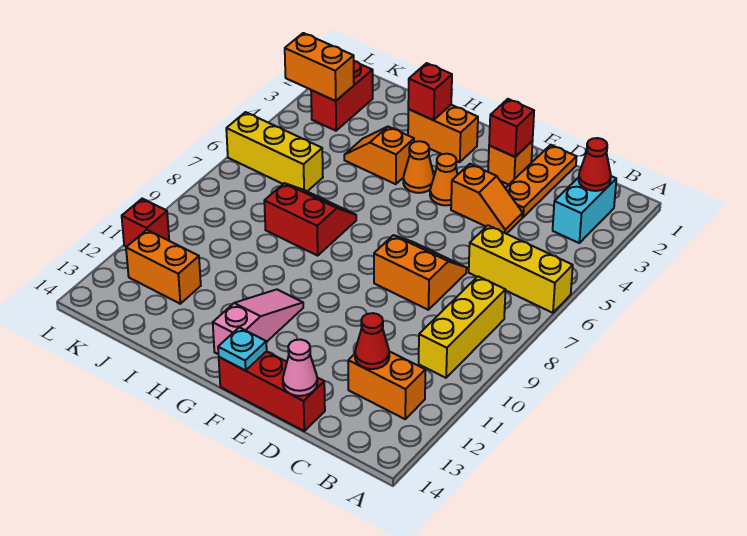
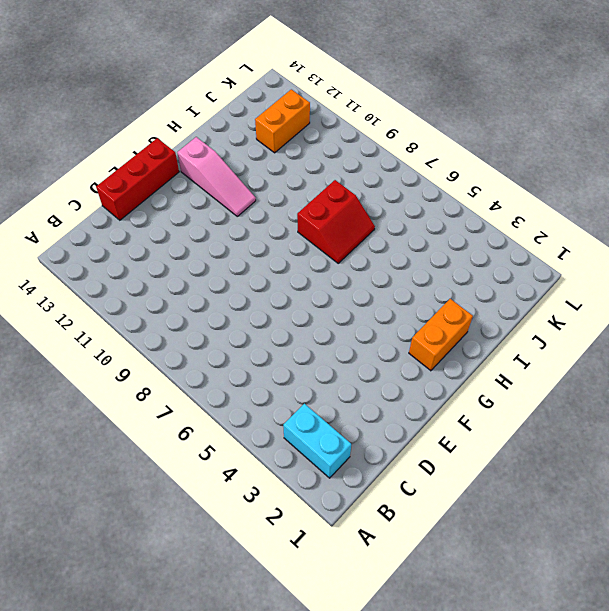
none -> yellow brick A6:C6 level 1
none -> yellow brick B8:B10 level 1
none -> orange brick B12:C12 level 1

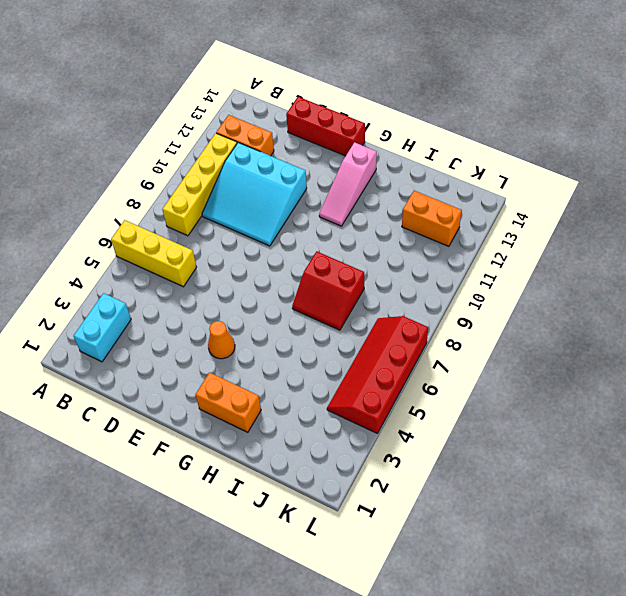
yellow brick B8:B11 level 1 -> yellow brick B8:B10 level 1
cyan slope C9:E11 level 1 top 11 -> none
red slope K4:L7 level 1 top L -> yellow brick J6:L6 level 1
none -> orange plate D1:D3 level 1
none -> orange slope D4:E4 level 1 top E
none -> orange slope D7:E8 level 1 top 8

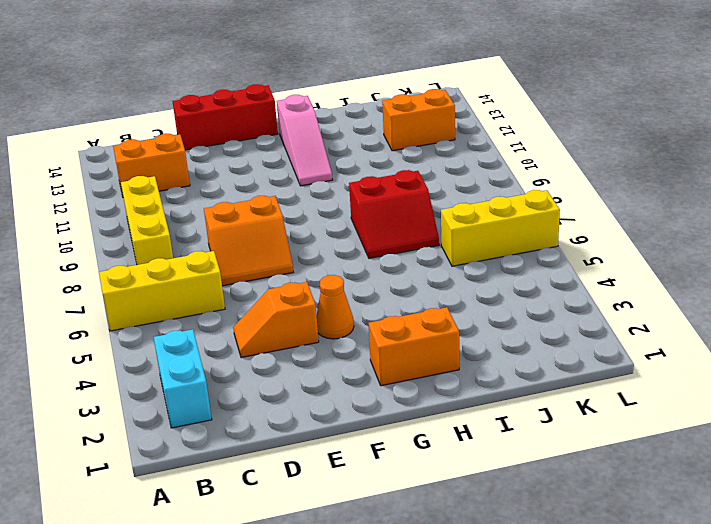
none -> orange plate D1:D3 level 1
none -> orange brick E2 level 1
none -> orange cone G4 level 1

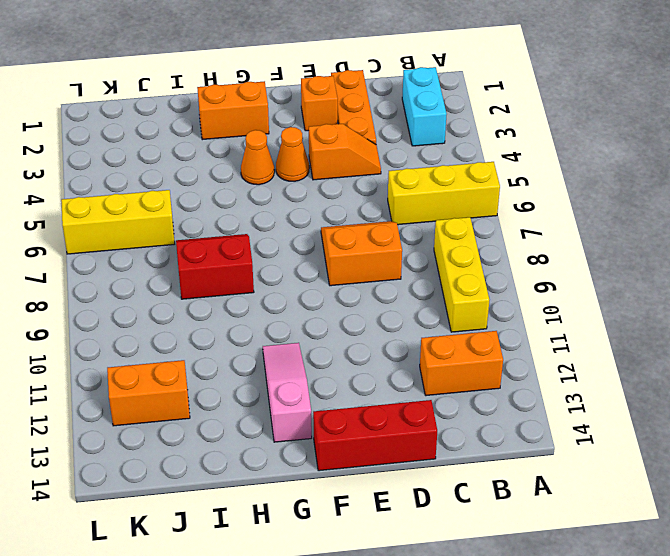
none -> orange slope H4:I4 level 1 top H
none -> red brick K2:K3 level 1
none -> red brick L11 level 1

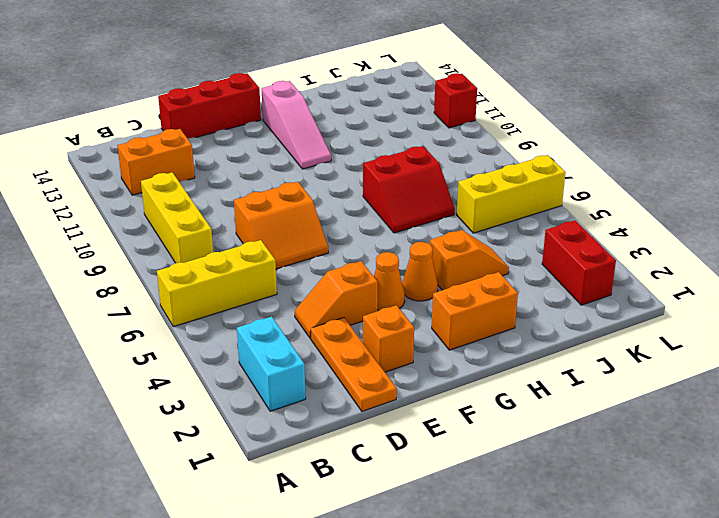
none -> orange brick J12:K12 level 1
none -> red cone B2 level 2
none -> red cone C12 level 2

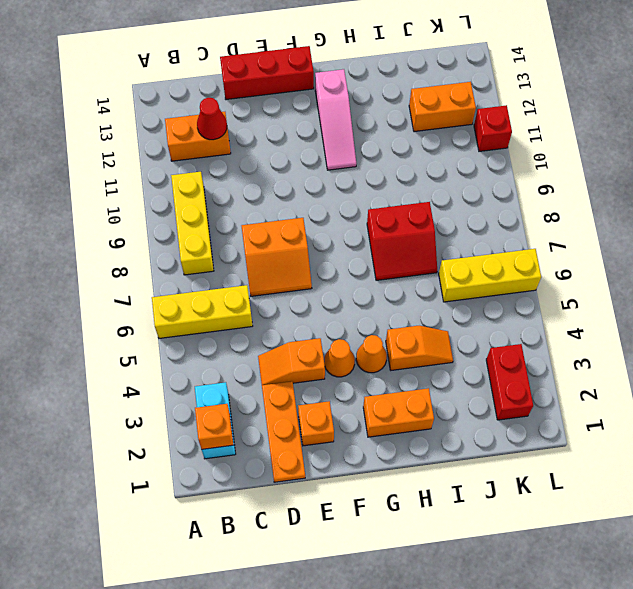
orange brick B2 level 2 -> red cone B2 level 2
none -> pink cone D14 level 2
none -> red brick E2 level 2
none -> cyan plate F14 level 2

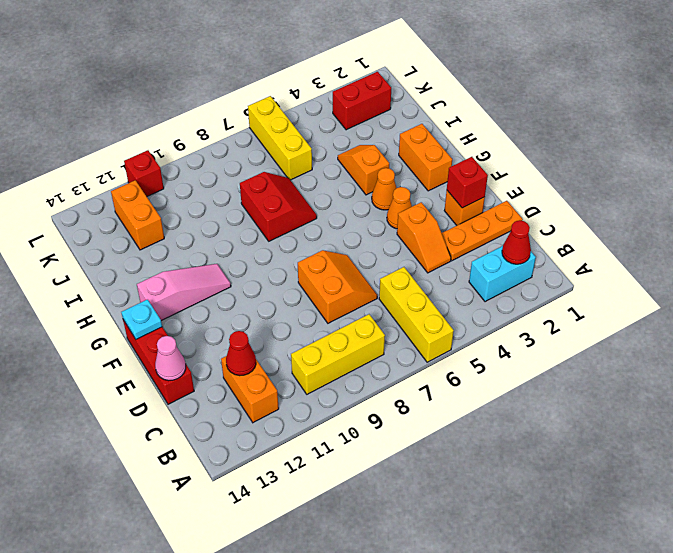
none -> red brick H2 level 2
none -> orange brick K3:L3 level 2

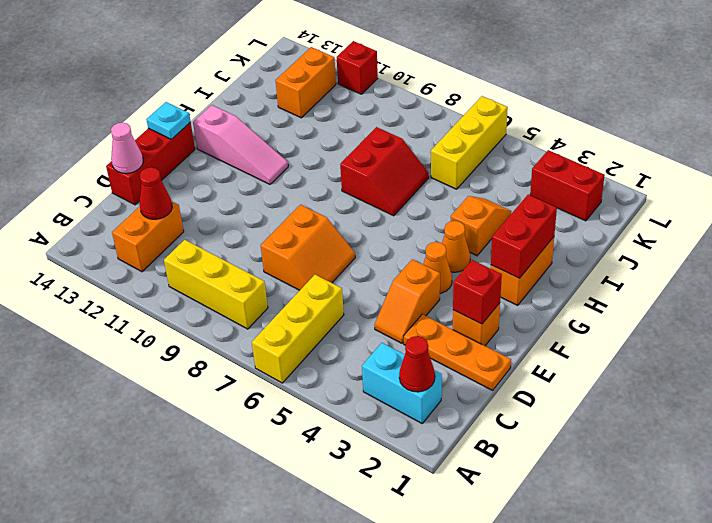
red brick G2:H2 level 2 -> red brick H2 level 2
none -> orange brick K3:L3 level 2

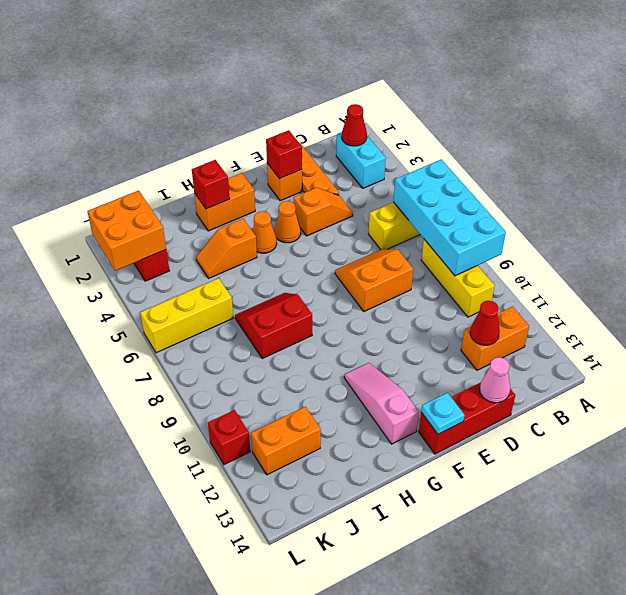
cyan brick A6:B9 level 2 -> none
orange brick K2:L3 level 2 -> orange brick K3:L3 level 2

